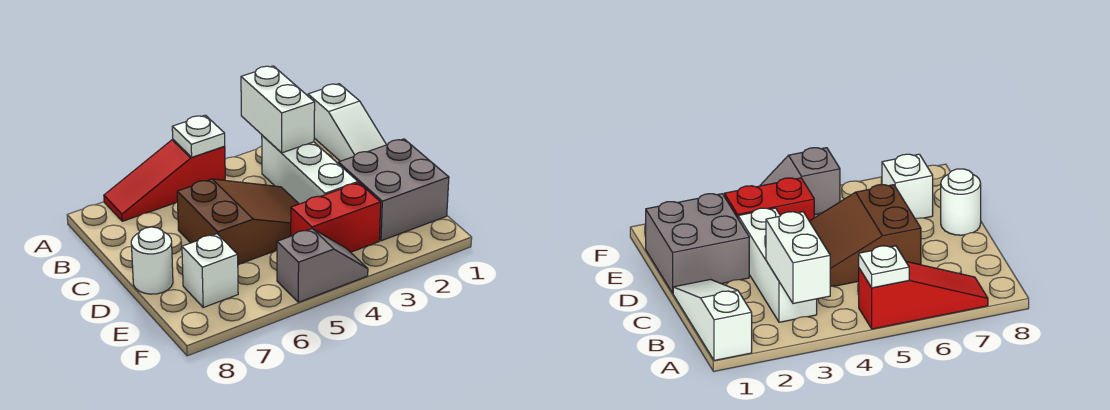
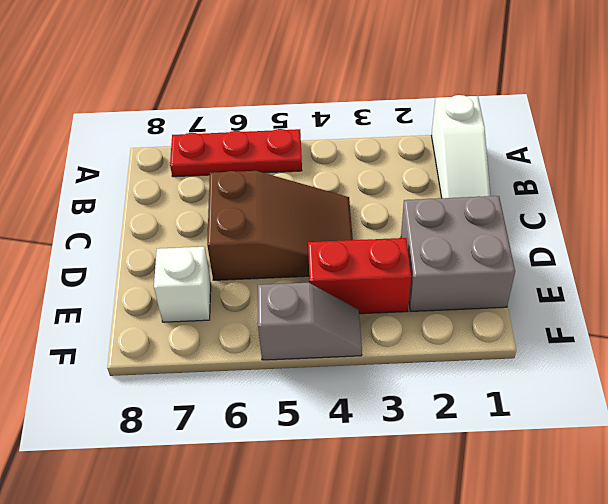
red plate A5:A7 level 1 -> red slope A5:A7 level 1 top 5
none -> white brick B3:D3 level 1
none -> white round brick D8 level 1

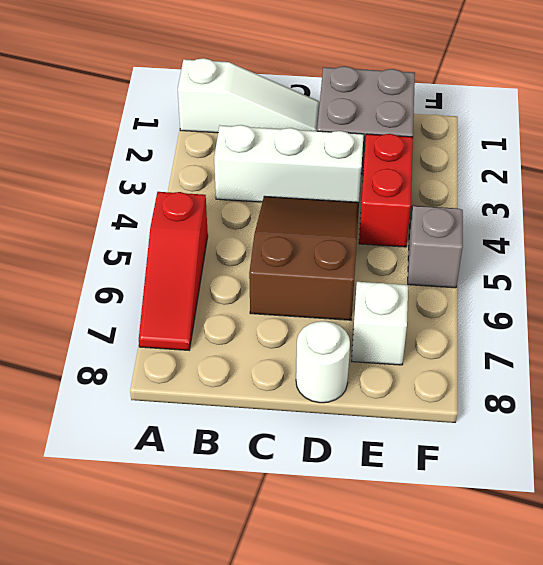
none -> white brick A3:B3 level 2
none -> white plate A5 level 2

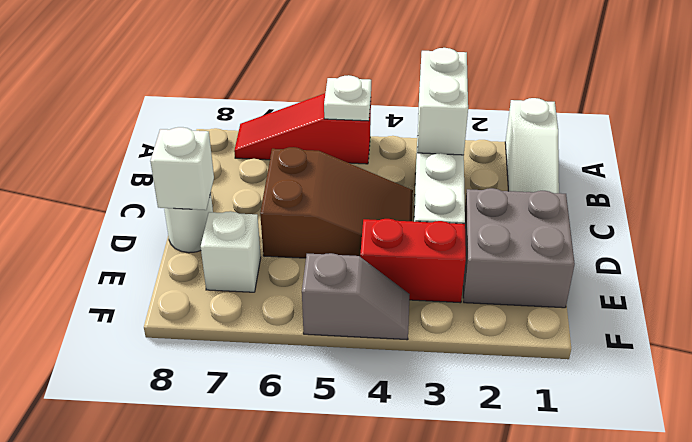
white brick D8 level 2 -> none

